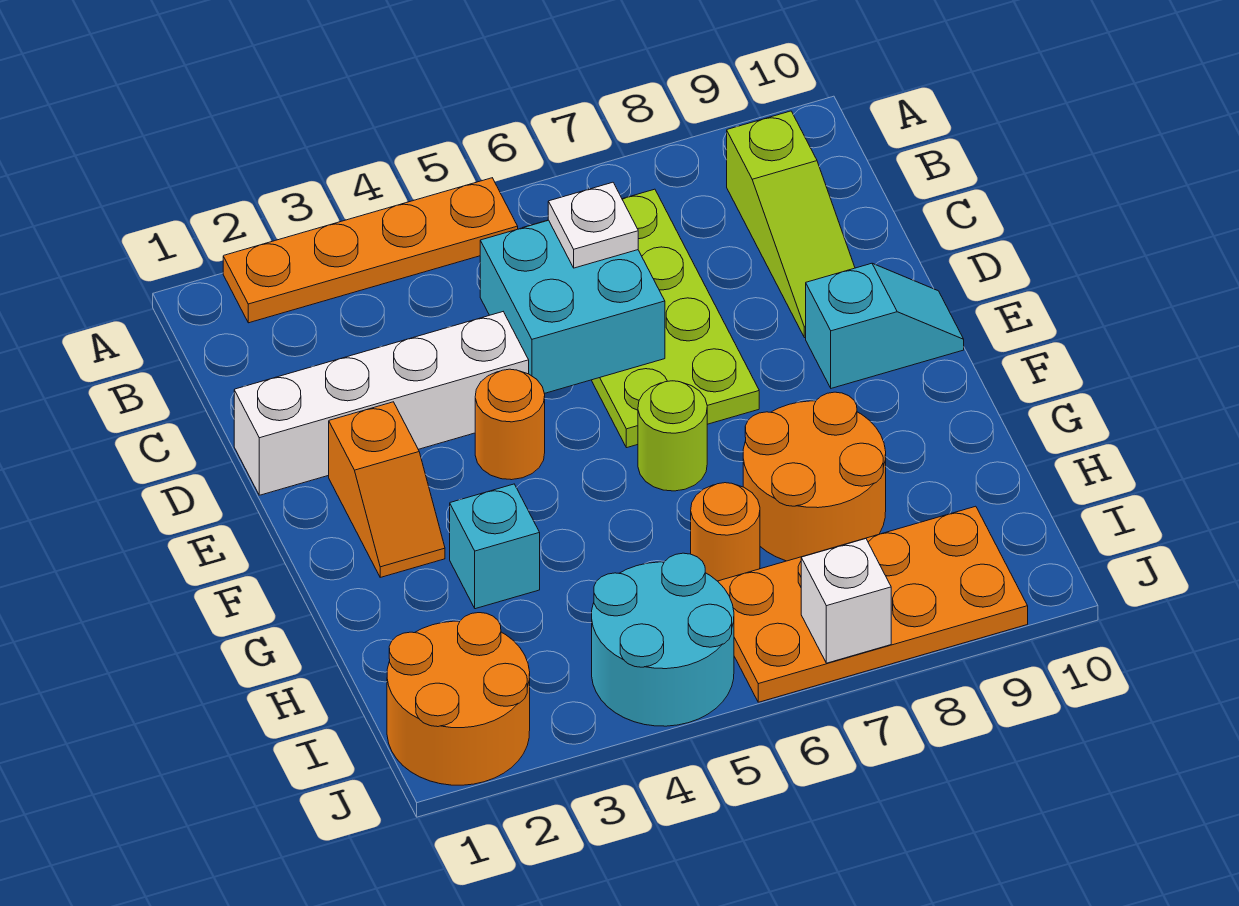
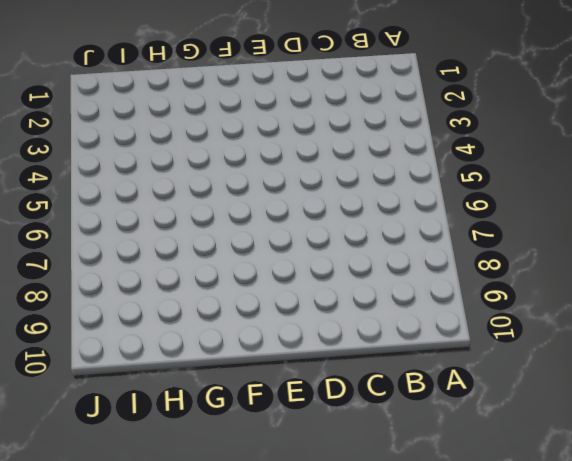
none -> orange plate A2:A5 level 1
none -> lime plate B6:E7 level 1
none -> lime slope B9:D9 level 1 top B

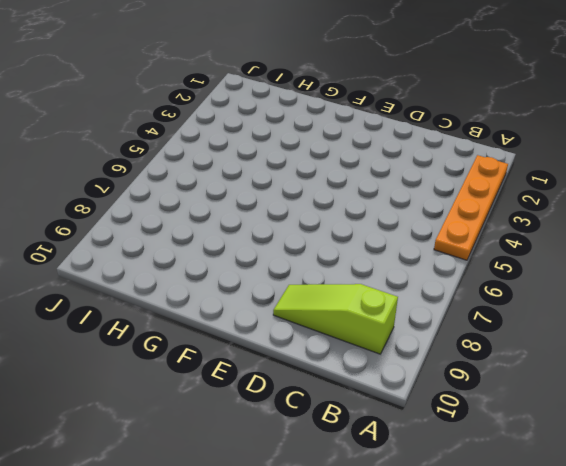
none -> lime plate B6:E7 level 1
none -> white brick D1:D4 level 1
none -> orange slope E2:F2 level 1 top E

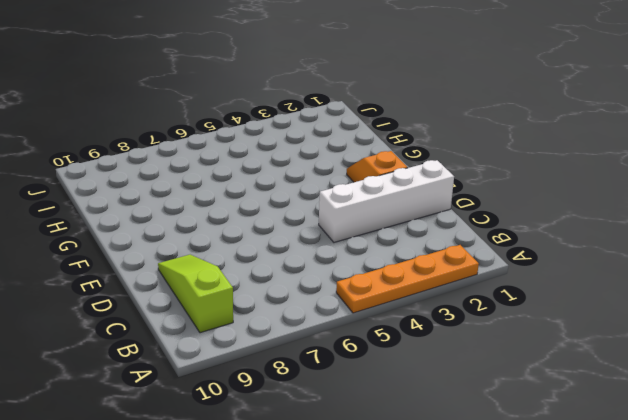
none -> lime plate B6:E7 level 1
none -> orange round brick E4 level 1
none -> cyan slope E9:E10 level 1 top 9

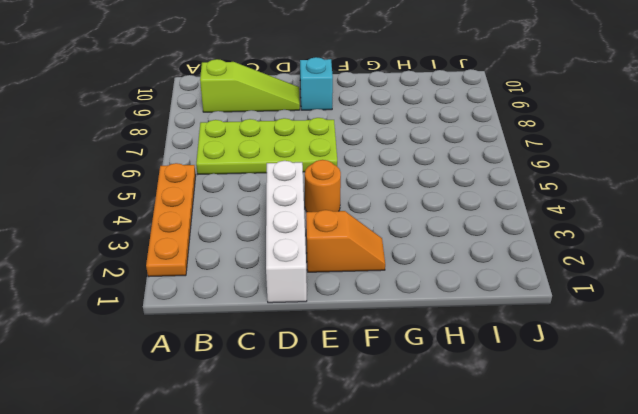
none -> lime round brick F6 level 1
none -> cyan brick G3 level 1
none -> orange round brick G7:H8 level 1

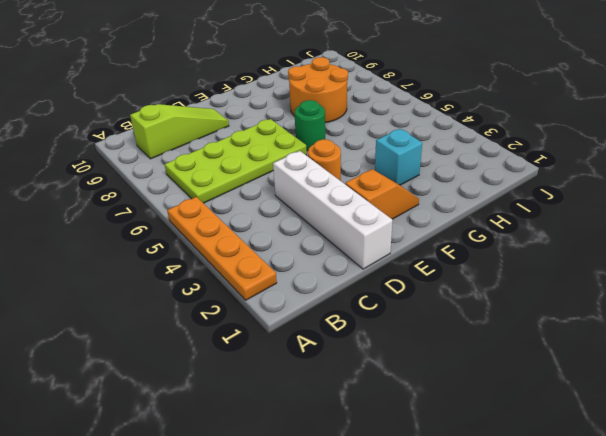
green round brick F6 level 1 -> lime round brick F6 level 1
none -> cyan slope E9:E10 level 1 top 9
none -> orange round brick H6 level 1
none -> orange round brick I1:J2 level 1

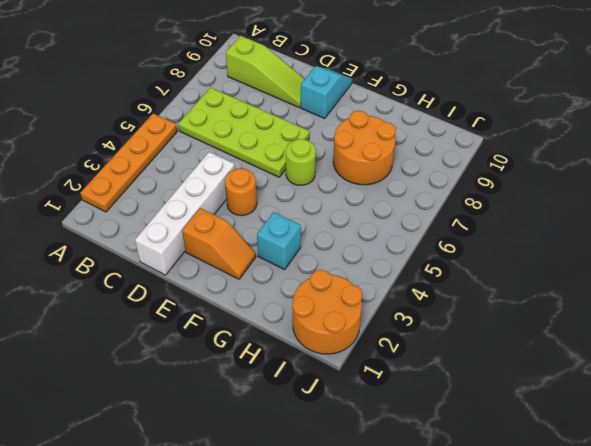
none -> orange round brick H6 level 1
none -> cyan round brick I4:J5 level 1
none -> orange plate I6:J9 level 1

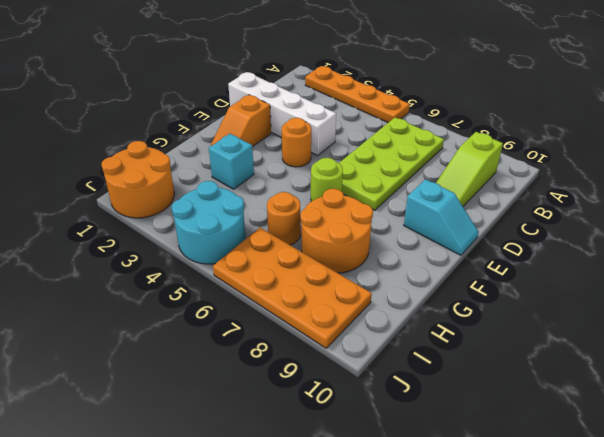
none -> cyan brick C5:D6 level 2
none -> white brick J7 level 2
none -> white plate C6 level 3

